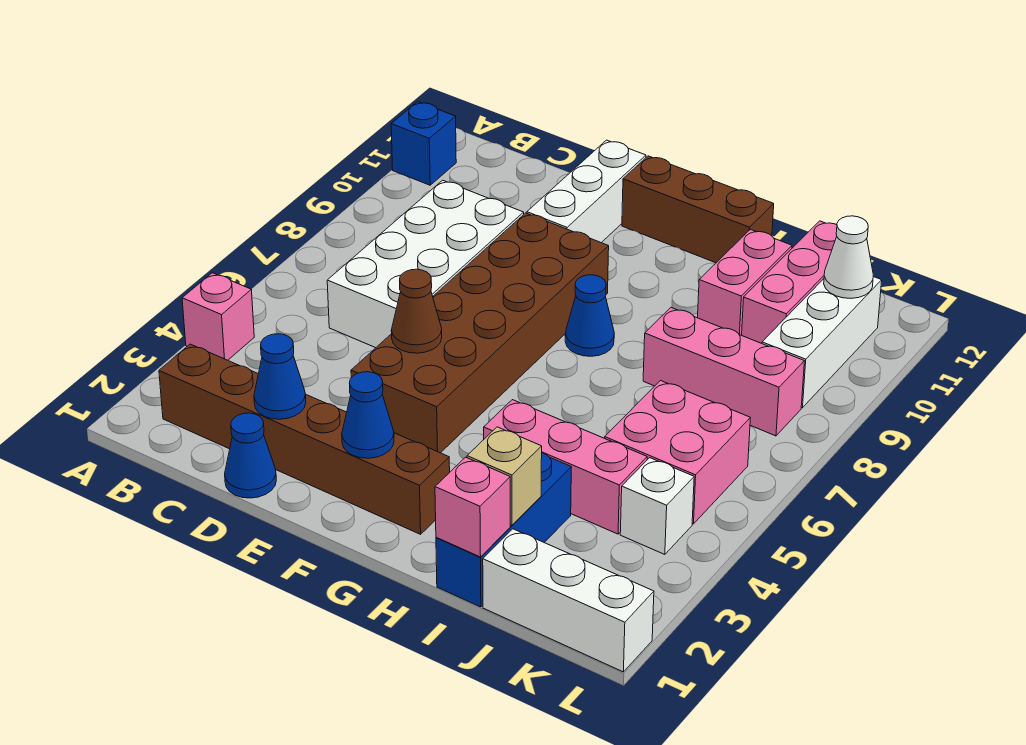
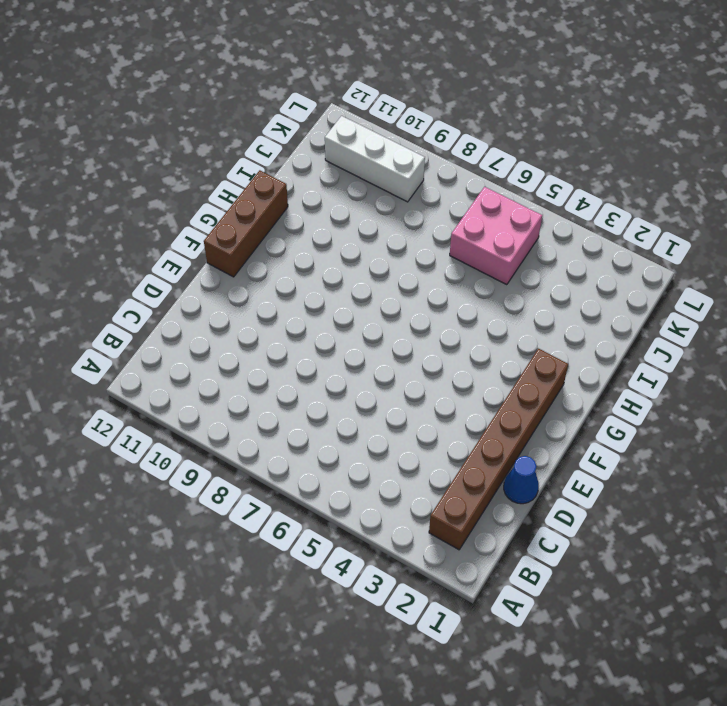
none -> pink brick A4 level 1
none -> blue brick A11 level 1
none -> white brick C6:D9 level 1

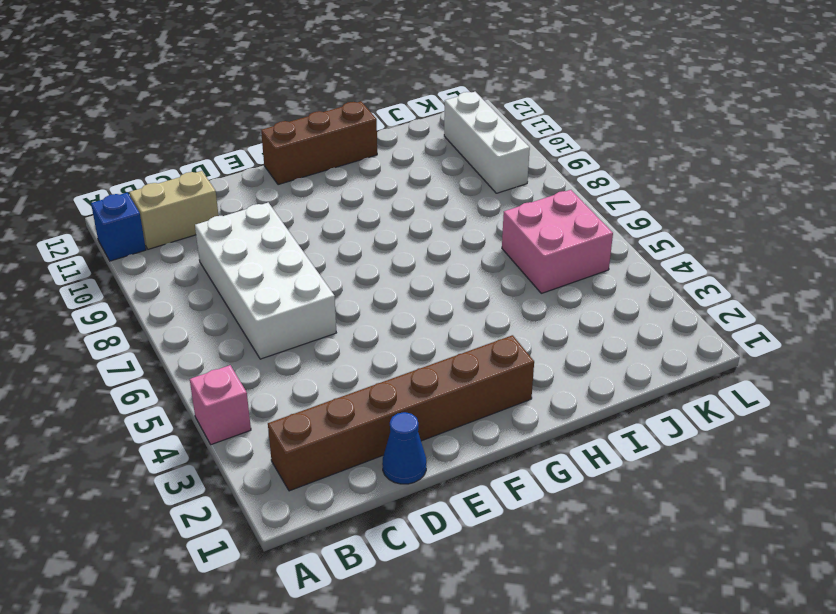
tan brick B11:C11 level 1 -> none
none -> brown brick E4:F9 level 1
none -> white brick E10:E12 level 1
none -> blue cone G8 level 1

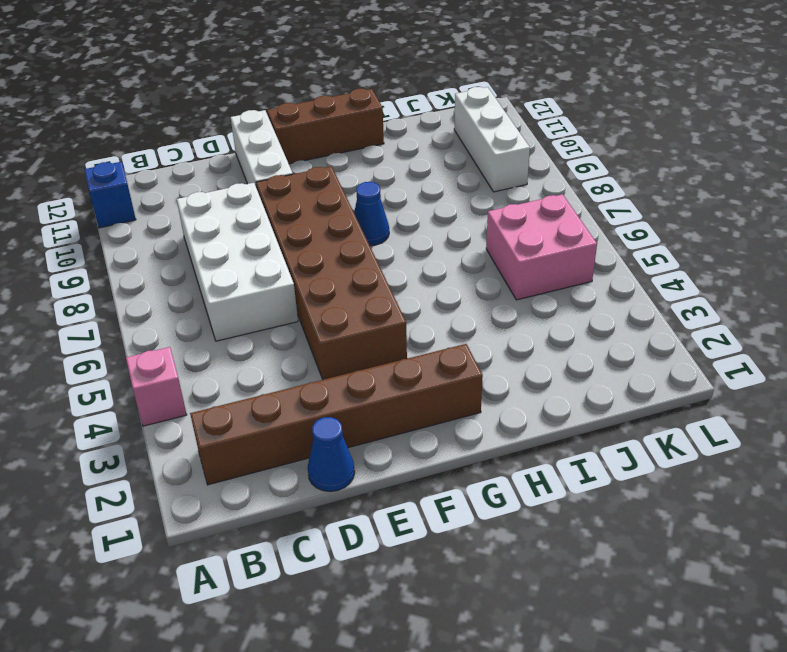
none -> pink brick H4:J4 level 1
none -> blue brick I1:I3 level 1
none -> pink brick I8:K8 level 1

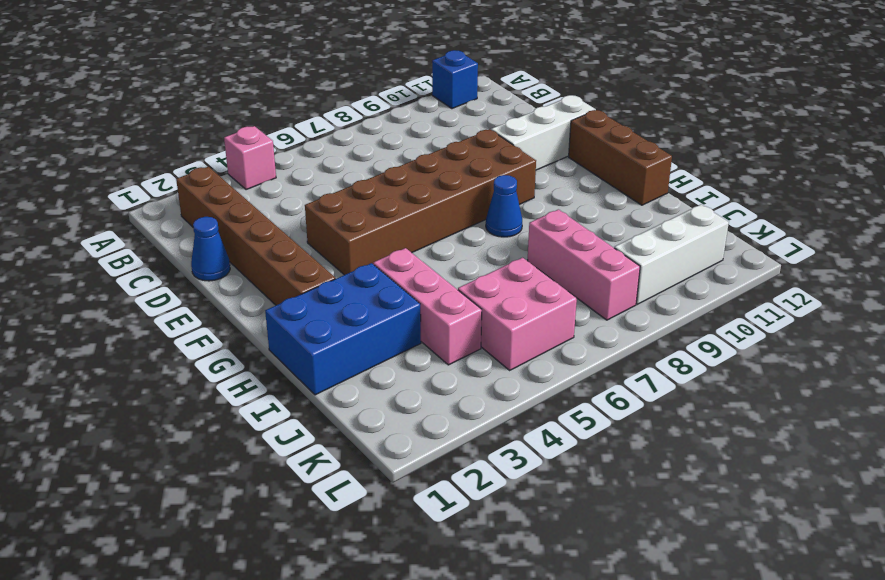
blue brick H1:I3 level 1 -> blue brick I1:I3 level 1
none -> white brick C6:D9 level 1
none -> pink brick I10:I11 level 1
none -> white brick J1:L1 level 1

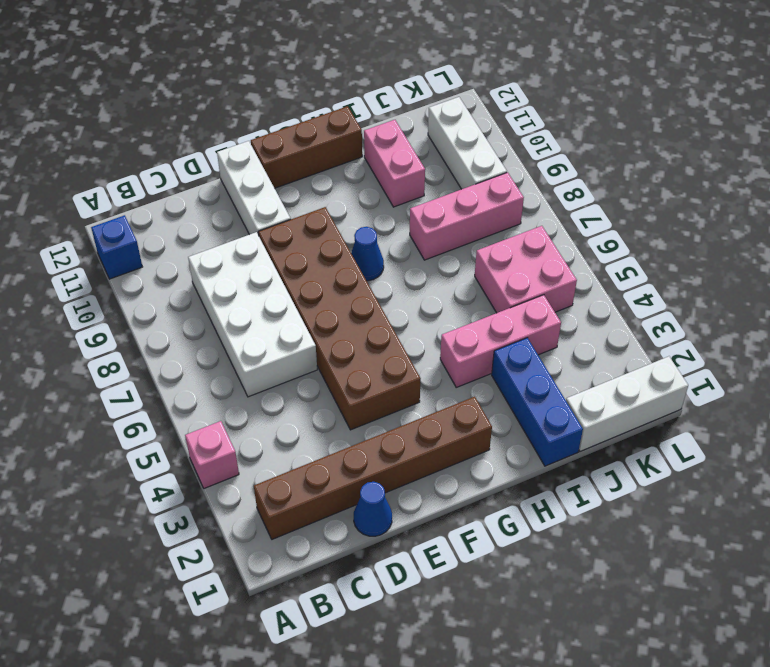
none -> pink brick J10:J12 level 1
none -> white brick K4 level 1
none -> blue cone D2 level 2

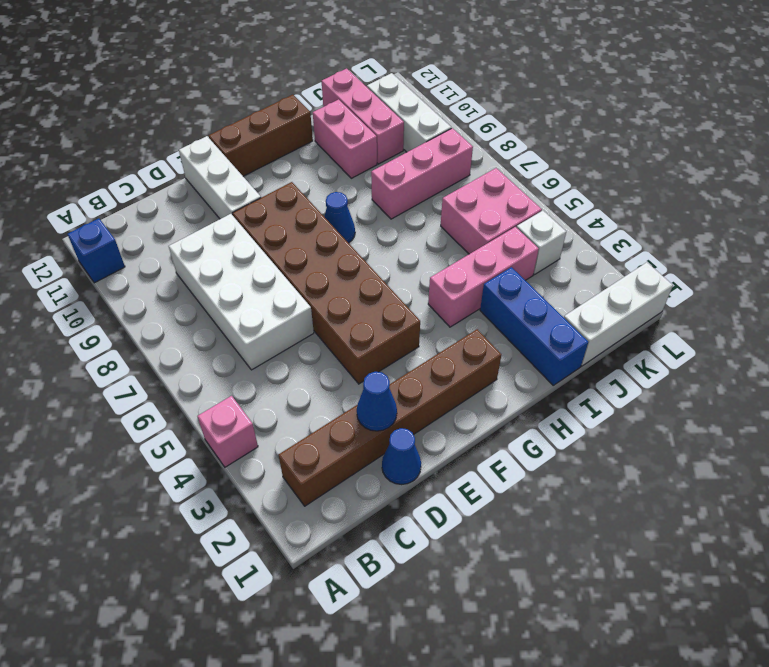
none -> brown cone E5 level 2
none -> blue cone F2 level 2
none -> pink brick I1 level 2

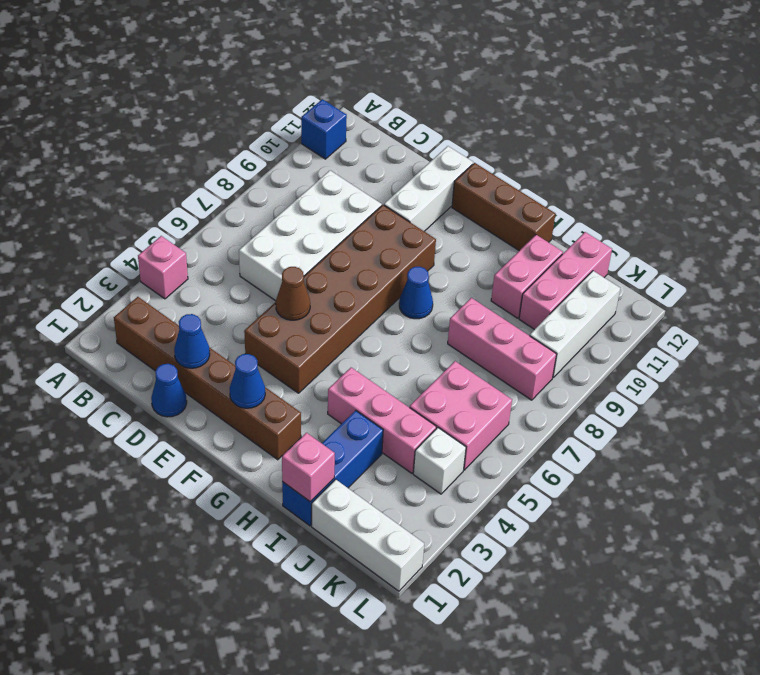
none -> tan brick I2 level 2
none -> white cone K11 level 2

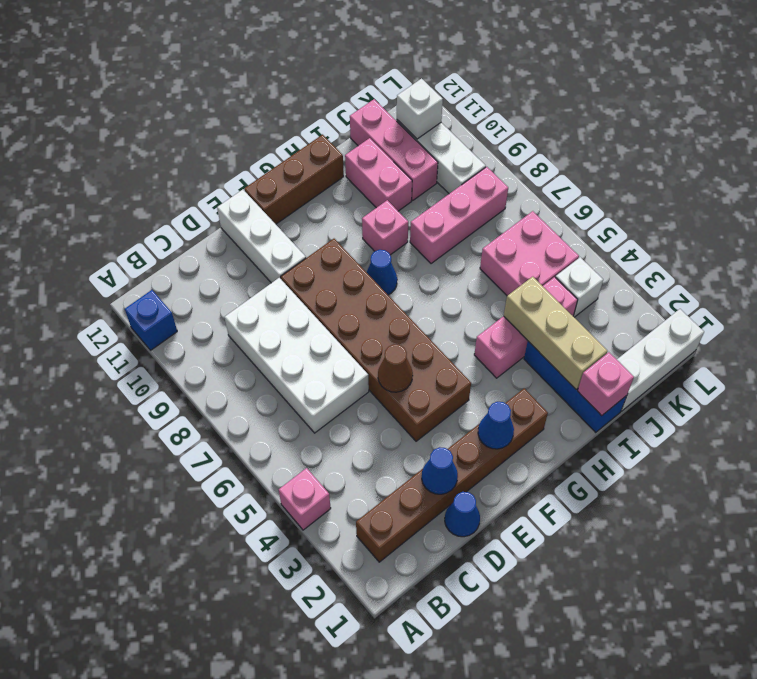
pink brick H9 level 1 -> none
tan brick I2:I4 level 2 -> tan brick I2 level 2
white brick K11 level 2 -> white cone K11 level 2

